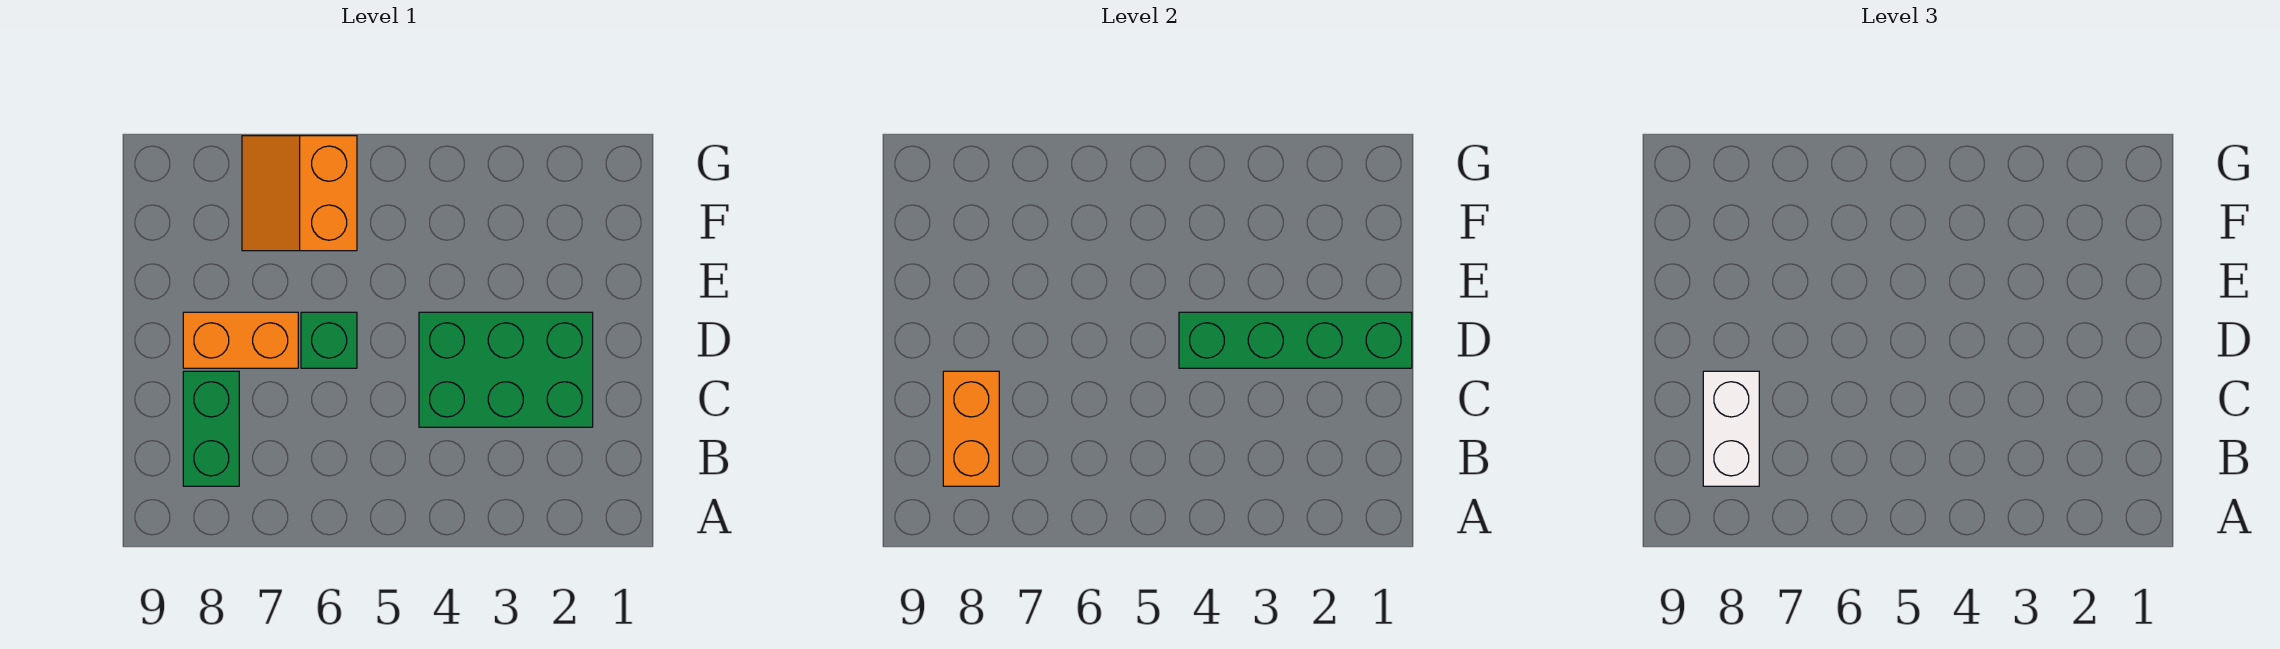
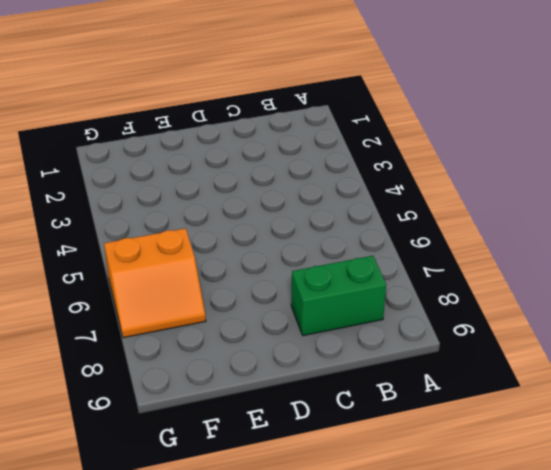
none -> green brick C2:D4 level 1
none -> green brick D6 level 1

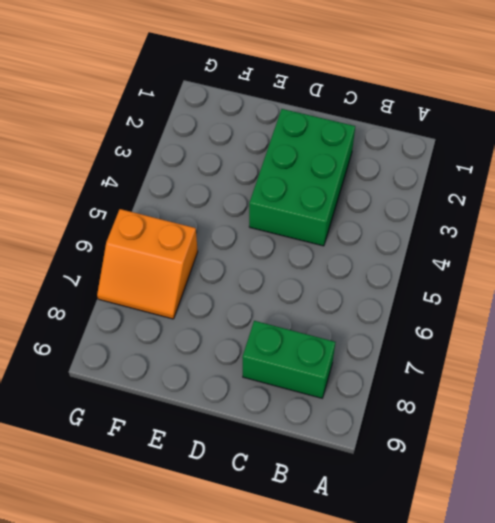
none -> green brick D6 level 1
none -> orange brick D7:D8 level 1

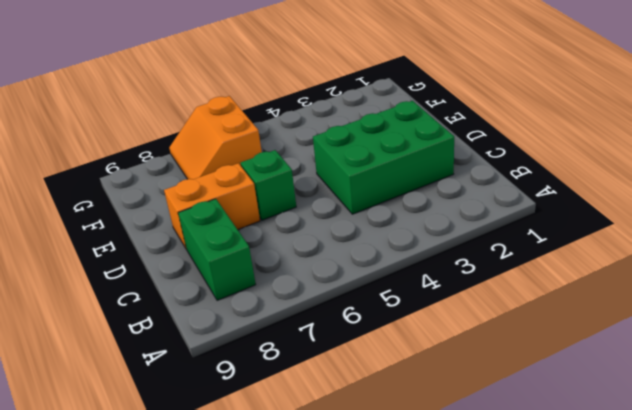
none -> orange brick B8:C8 level 2
none -> green brick D1:D4 level 2

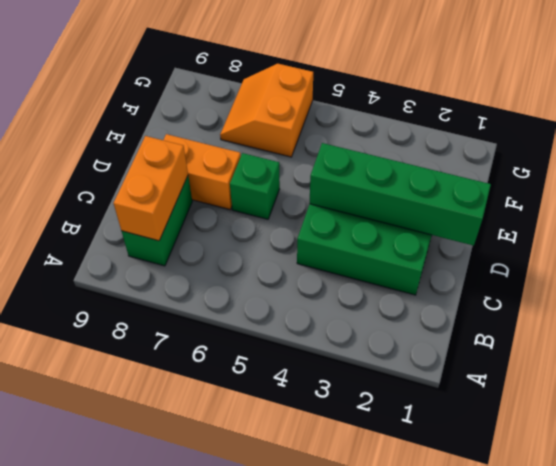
none -> white brick B8:C8 level 3

